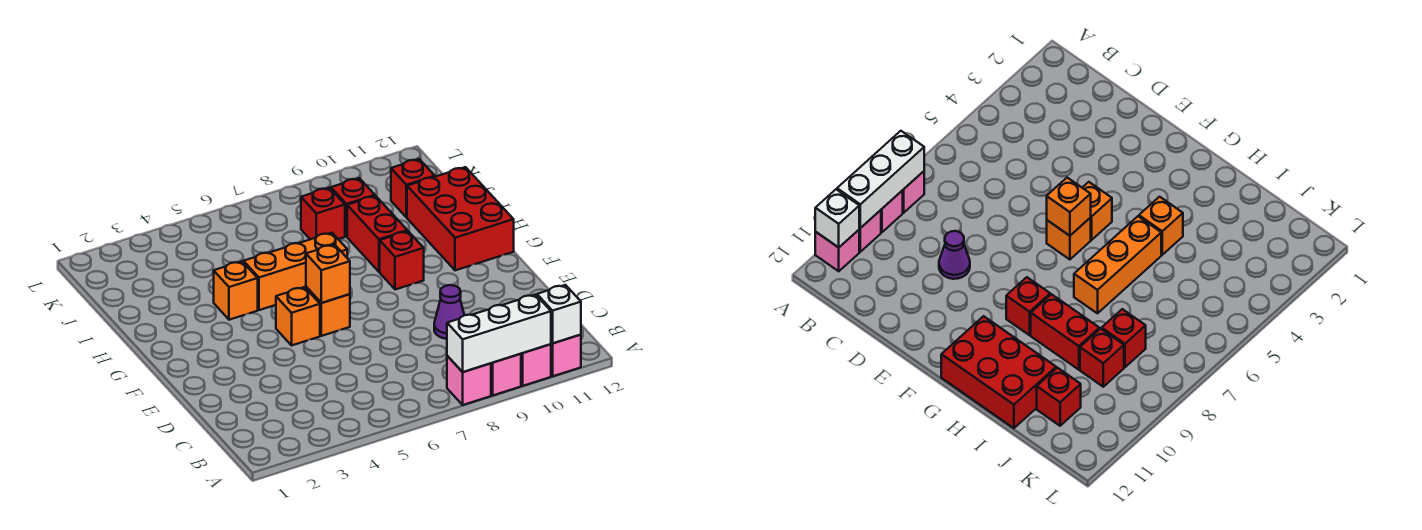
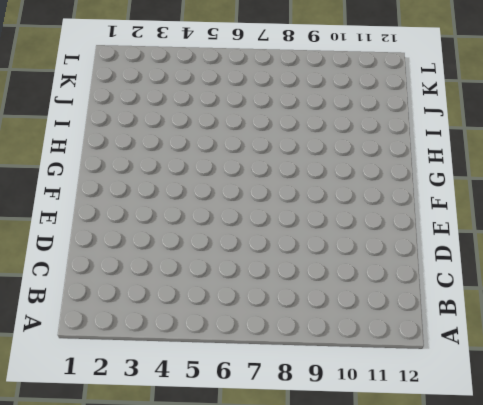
none -> pink brick A8 level 1
none -> pink brick A9 level 1
none -> pink brick A10 level 1

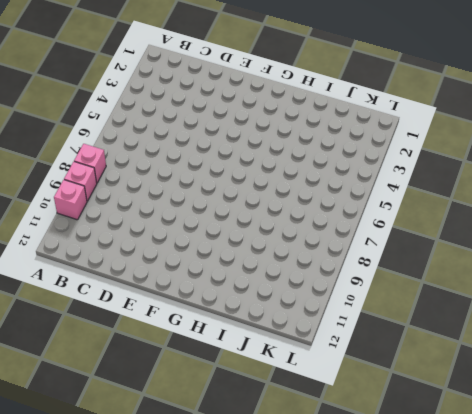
none -> pink brick A11 level 1
none -> purple cone D9 level 1
none -> orange brick F5 level 1

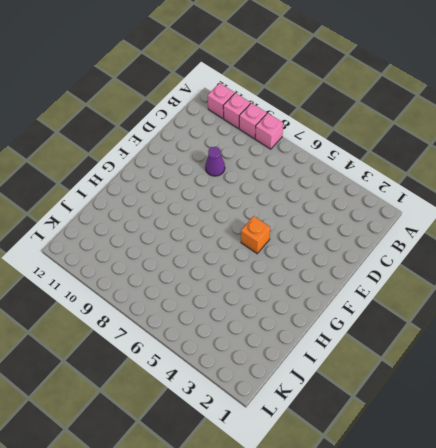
none -> orange brick F6 level 1
none -> red brick G9 level 1
none -> red brick G11:I12 level 1

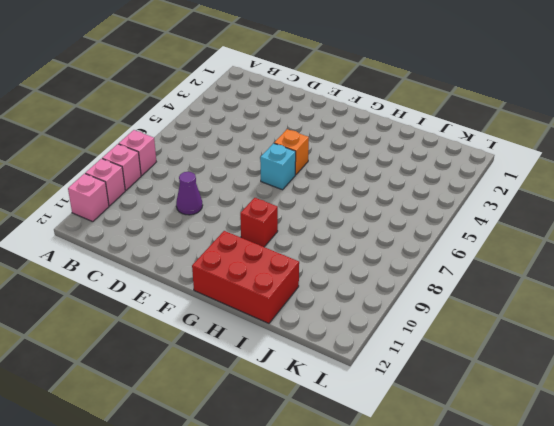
cyan brick F6 level 1 -> orange brick F6 level 1
none -> orange brick H4 level 1
none -> orange brick H5:H7 level 1
none -> red brick H9:I9 level 1

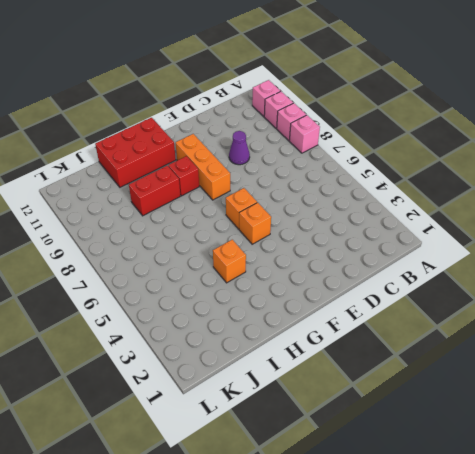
orange brick F8:F10 level 1 -> orange brick H5:H7 level 1
none -> red brick J8 level 1
none -> red brick J9 level 1
none -> red brick J11 level 1

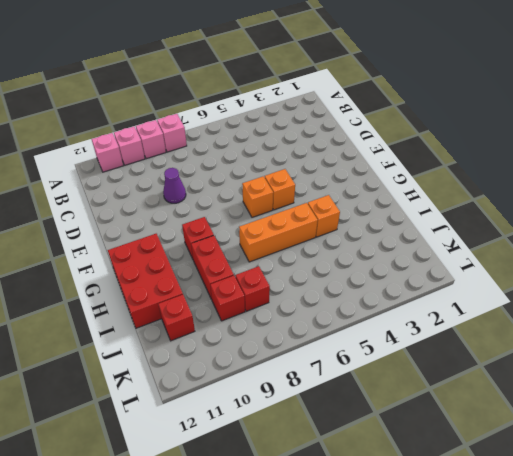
none -> white brick A8:A10 level 2
none -> white brick A11 level 2
none -> orange brick F6 level 2

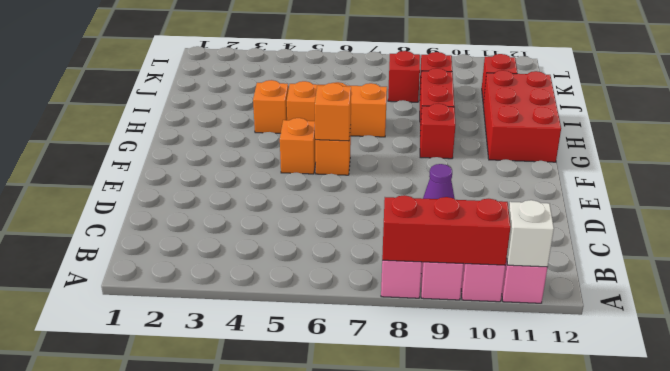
red brick A8:A10 level 2 -> white brick A8:A10 level 2

